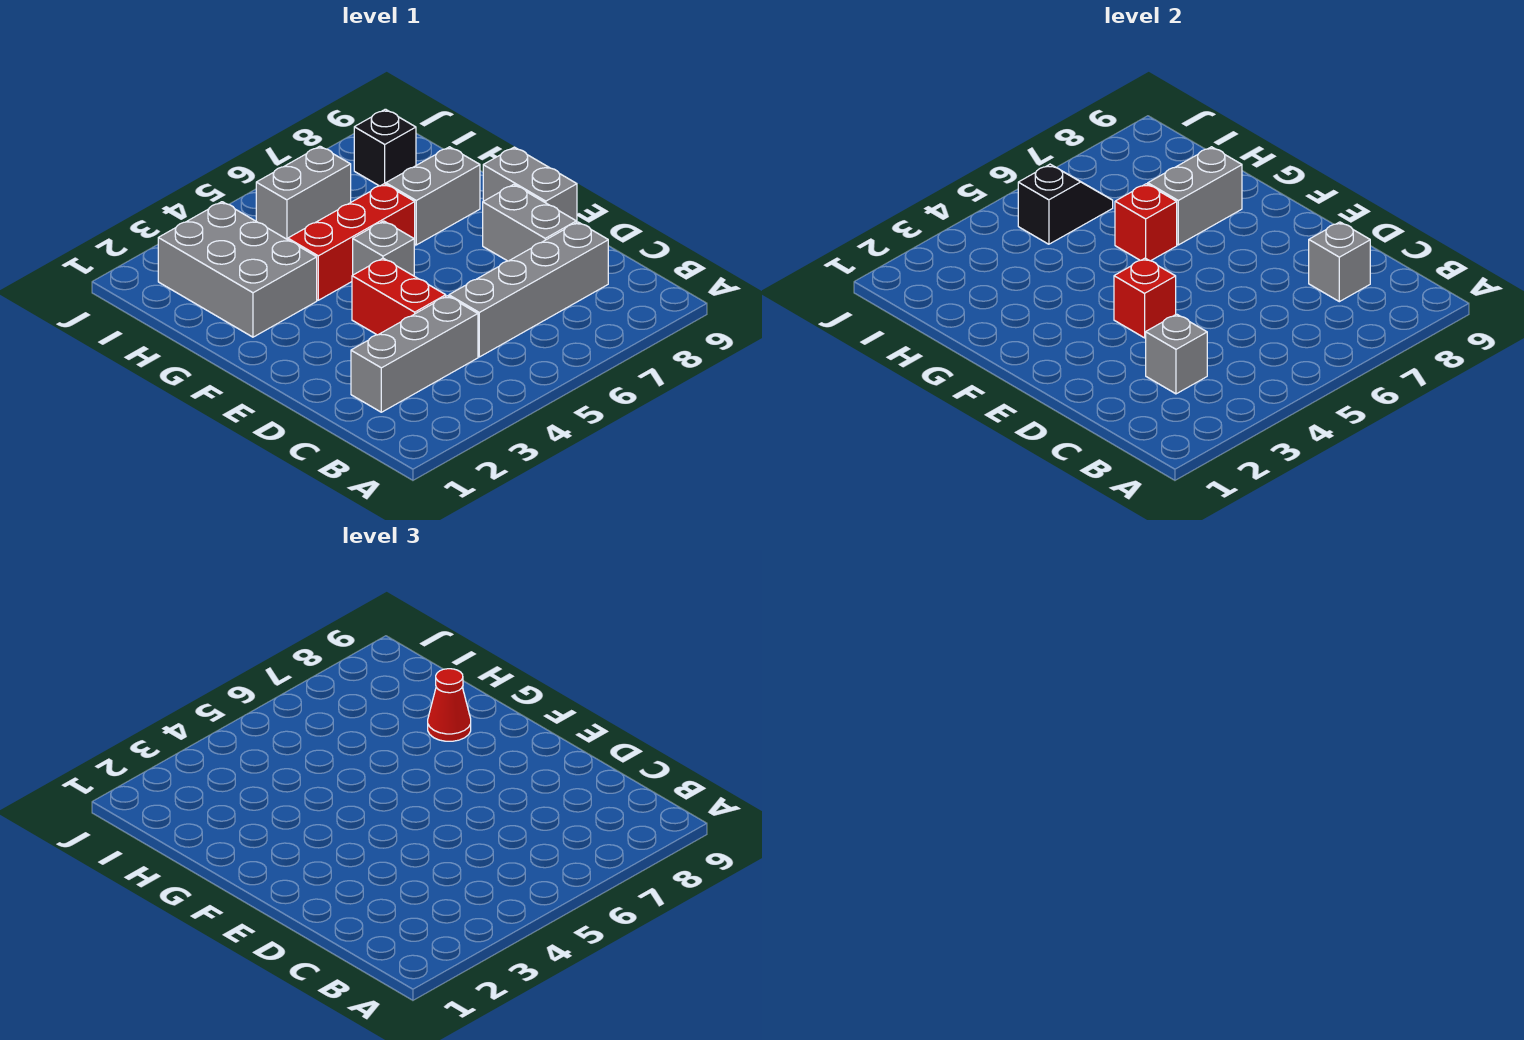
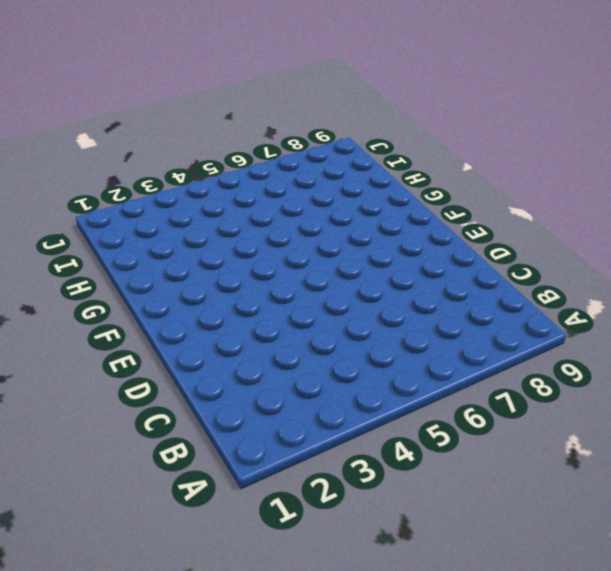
none -> grey brick C2:C4 level 1
none -> grey brick C5:C8 level 1
none -> red brick D4:E4 level 1

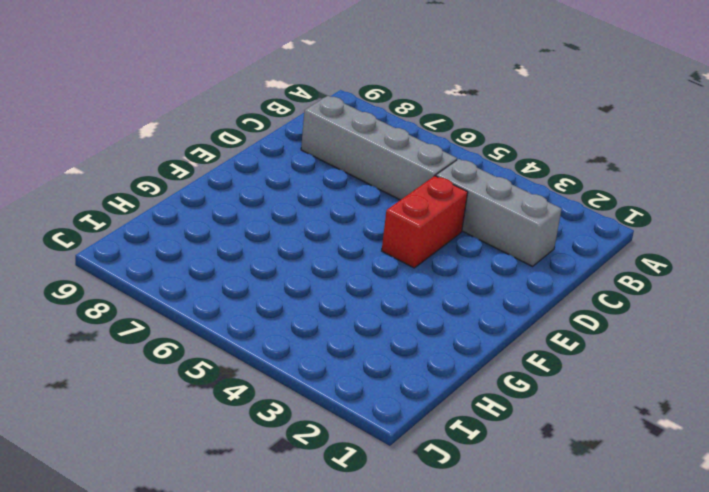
none -> grey brick D8:E8 level 1
none -> grey brick E9:F9 level 1
none -> grey brick F5 level 1

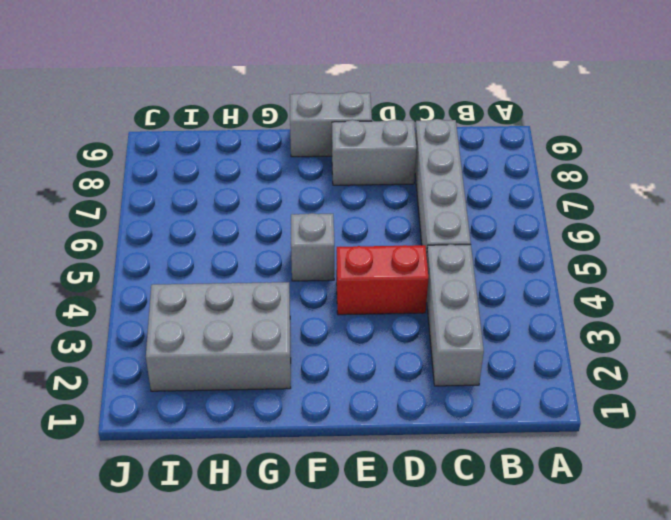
none -> red brick G4:G6 level 1
none -> grey brick G7:G8 level 1
none -> grey brick I5:I6 level 1

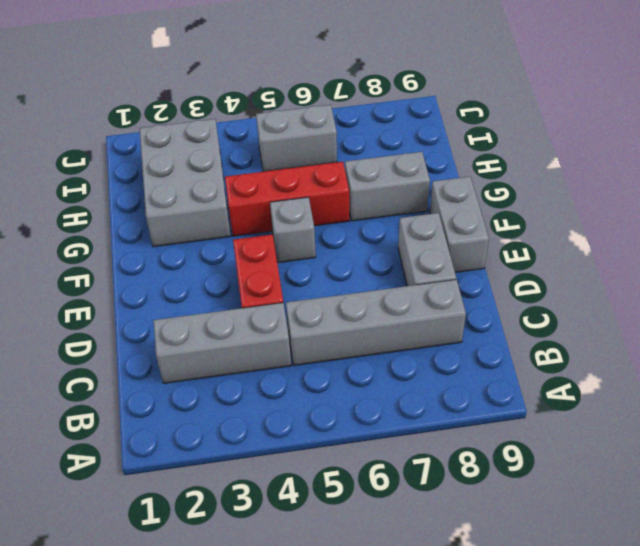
none -> black brick I8 level 1
none -> grey brick C3 level 2
none -> grey brick C8 level 2

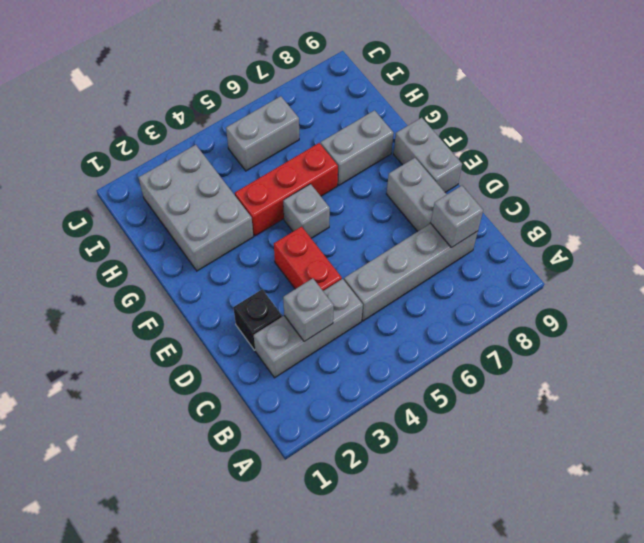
black brick D2 level 1 -> black brick I8 level 1
none -> red brick E4 level 2
none -> red brick G6 level 2
none -> grey brick G7:G8 level 2

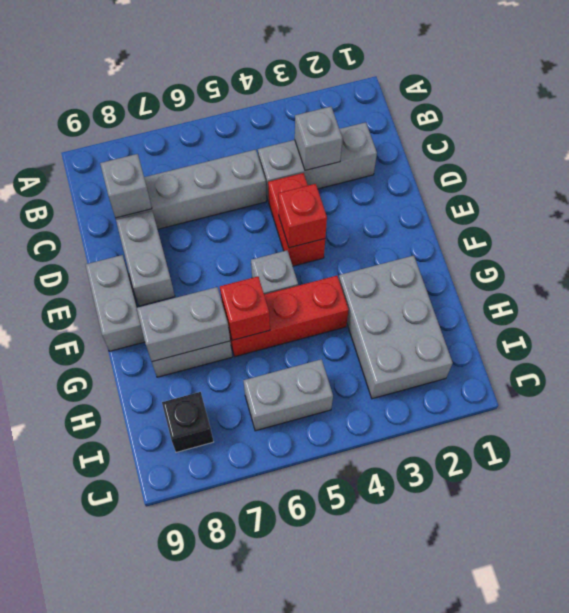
none -> black slope I5:I6 level 2 top 5
none -> red cone G8 level 3

